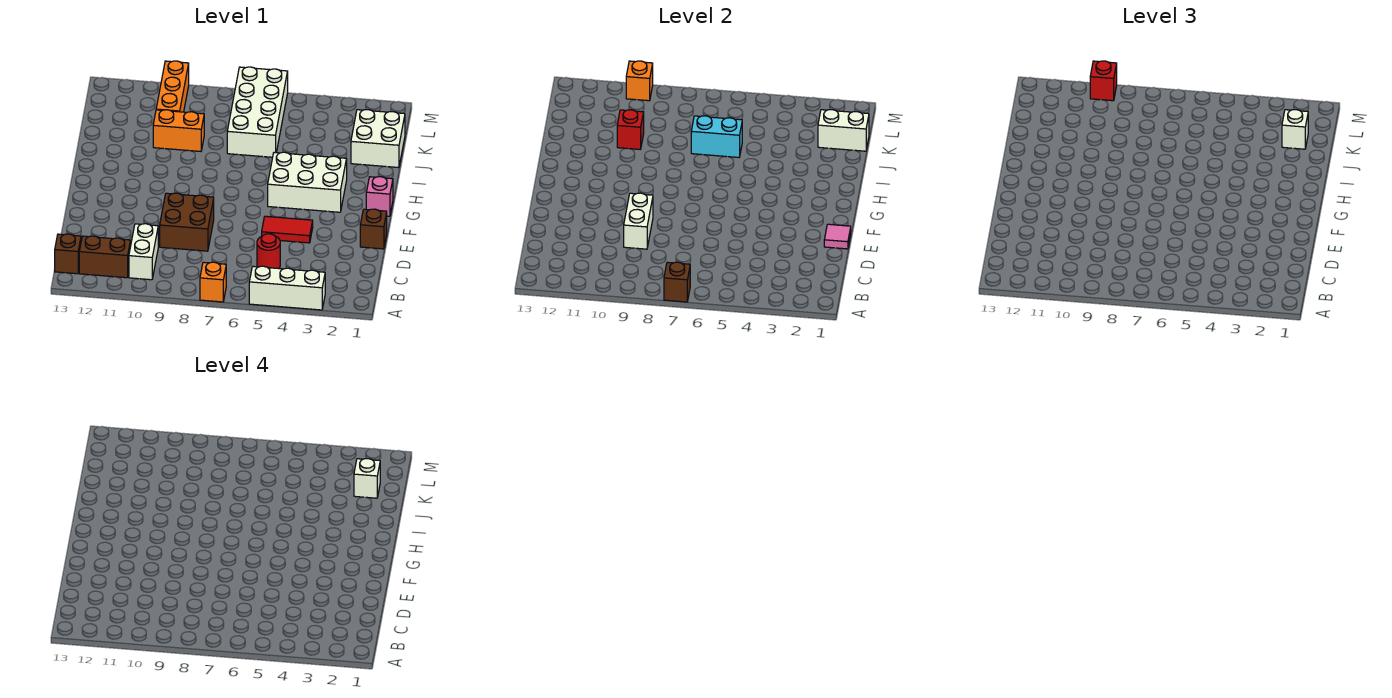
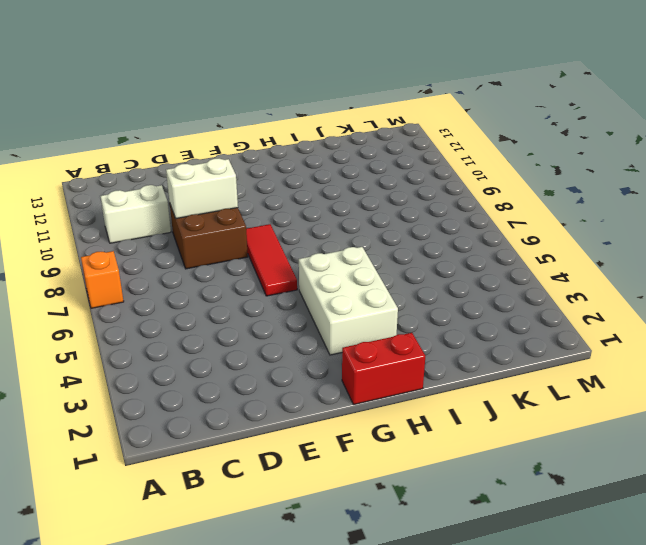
red tile F6:F8 level 1 -> none
red brick G1:H1 level 1 -> pink brick G1 level 1
none -> white brick A3:A5 level 1
none -> brown brick B11:B12 level 1
none -> brown brick B13 level 1

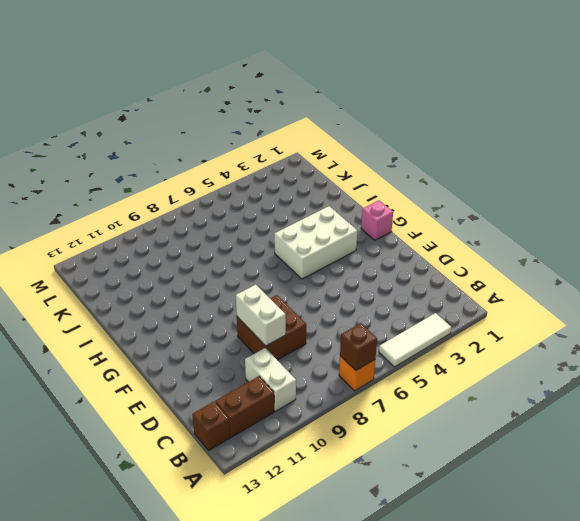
white tile A3:A5 level 1 -> white brick A3:A5 level 1
none -> red round brick C5 level 1
none -> brown brick E1 level 1
none -> red tile E4:E5 level 1

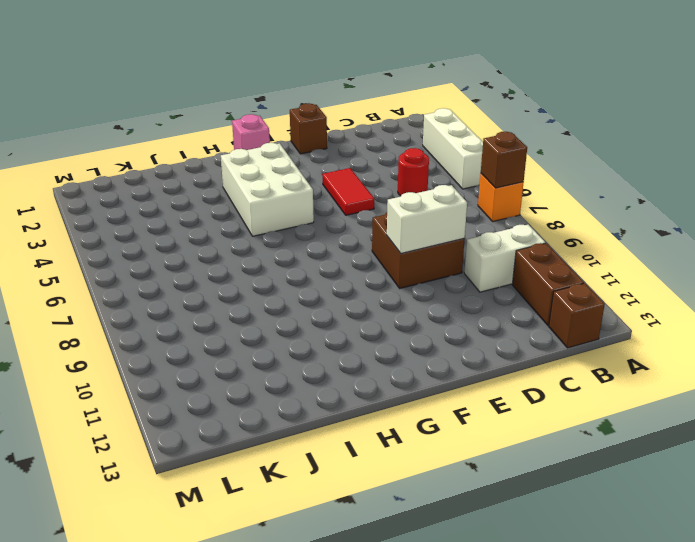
none -> white brick J1:K2 level 1
none -> white brick J6:M7 level 1
none -> orange brick J9:J10 level 1

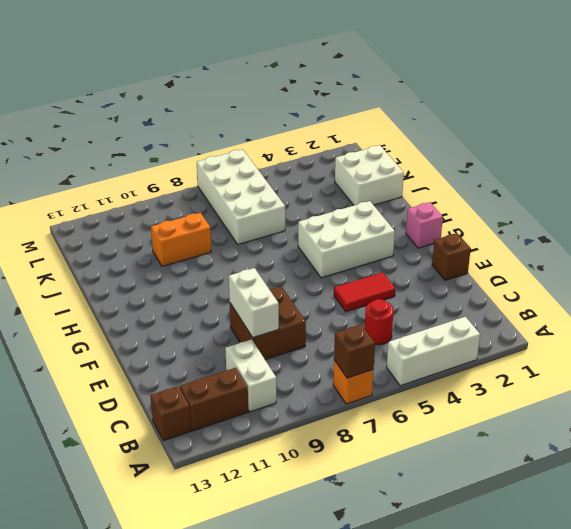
none -> orange brick K10:M10 level 1
none -> pink tile E1 level 2
none -> cyan brick J6:J7 level 2

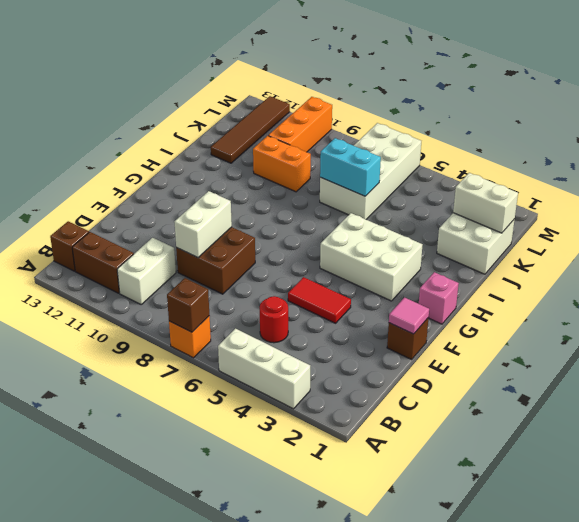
brown tile J12:M12 level 1 -> none
none -> red brick J10 level 2
none -> orange brick M10 level 2
none -> white brick K2 level 3

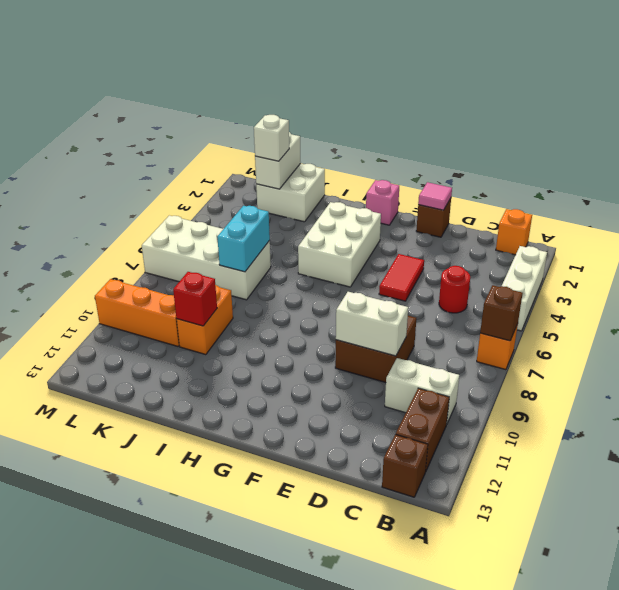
orange brick B1 level 1 -> orange brick M10 level 2
none -> red brick M10 level 3
none -> white brick K2 level 4

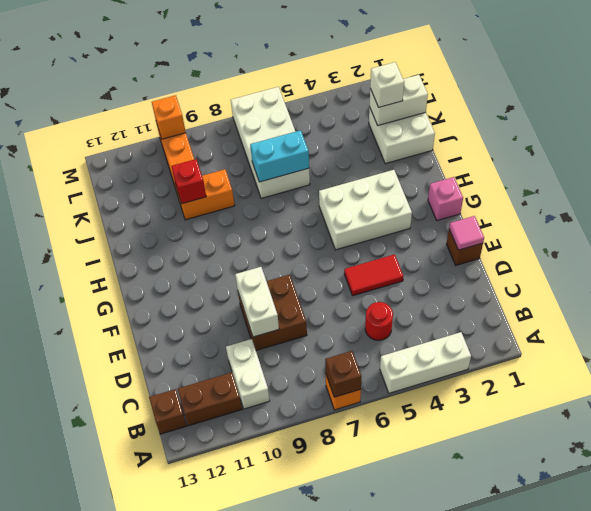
none -> red brick M10 level 3
none -> white brick K2 level 4

